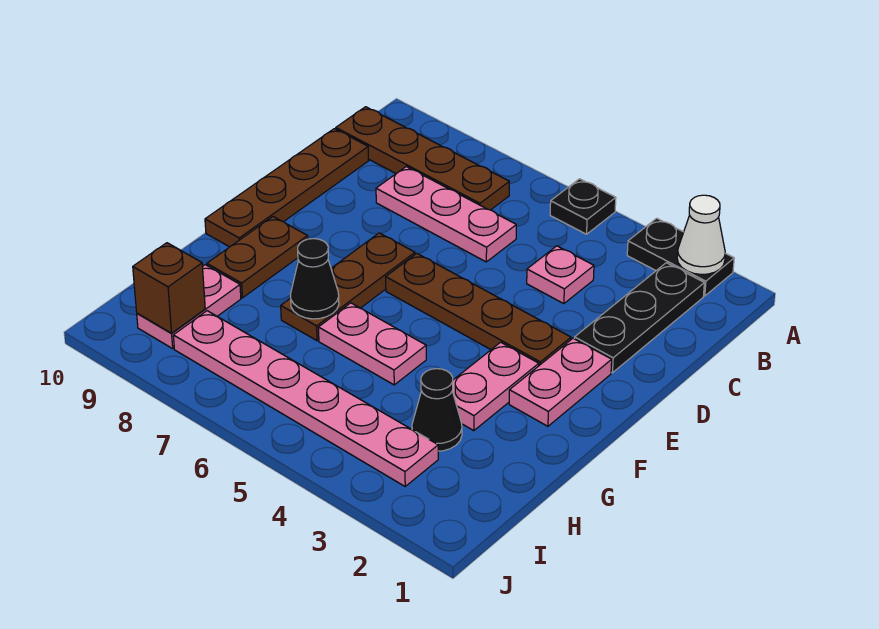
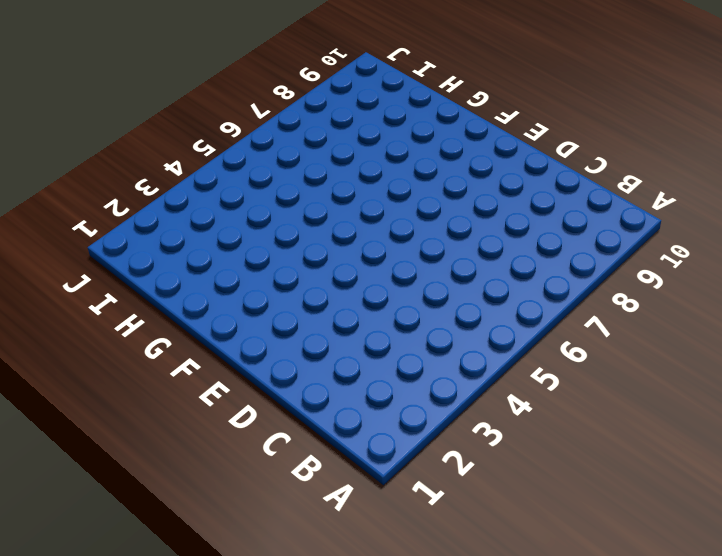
none -> black plate A2:A3 level 1
none -> black plate A5 level 1
none -> black plate B2:D2 level 1

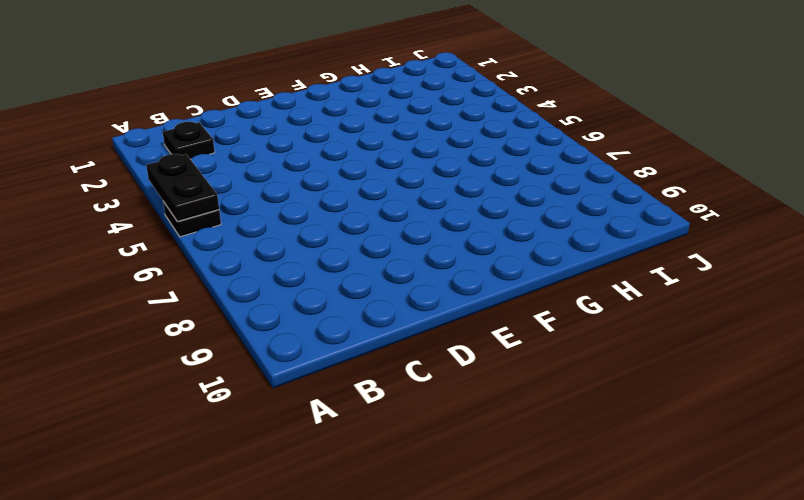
black plate A4:A5 level 2 -> black plate A2:A3 level 1
black plate B2 level 1 -> black plate B2:D2 level 1
none -> brown plate B7:B10 level 1
none -> pink plate C4 level 1
none -> pink plate C6:C8 level 1

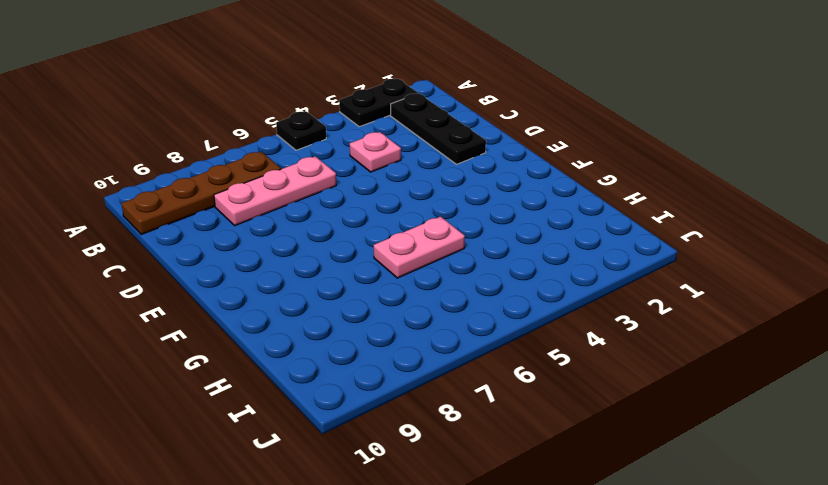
none -> brown plate C10:F10 level 1
none -> pink plate E2:F2 level 1
none -> brown plate E3:E6 level 1

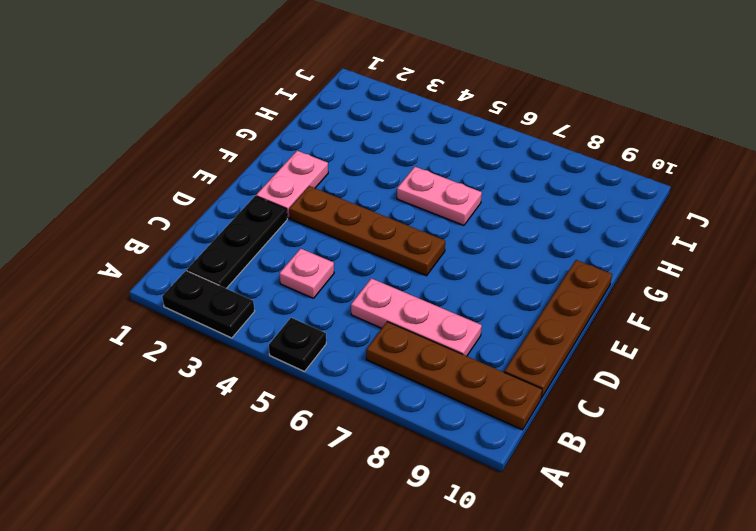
none -> brown plate E7:G7 level 1
none -> pink plate F3:G3 level 1
none -> brown plate F9:G9 level 1

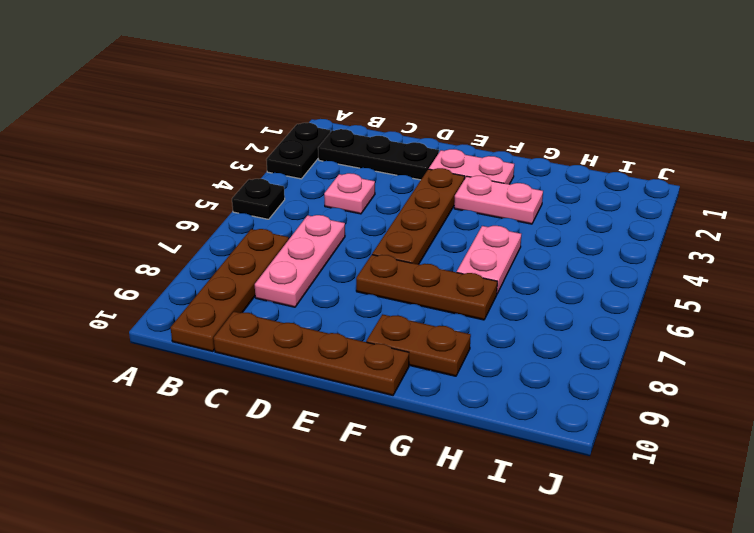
none -> black cone H3 level 1
none -> pink plate H9:I9 level 1
none -> pink plate I3:I8 level 1

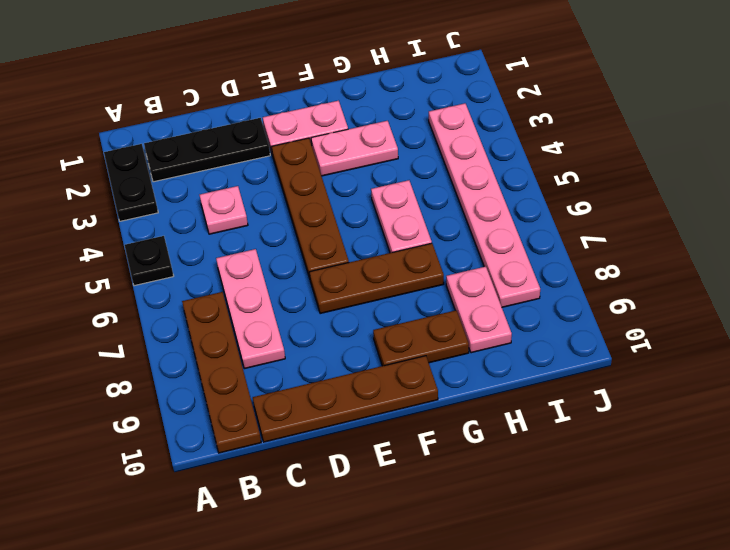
pink plate H8:H9 level 1 -> pink plate H9:I9 level 1
none -> black cone H3 level 1
none -> white cone A2 level 2
none -> black cone G7 level 2

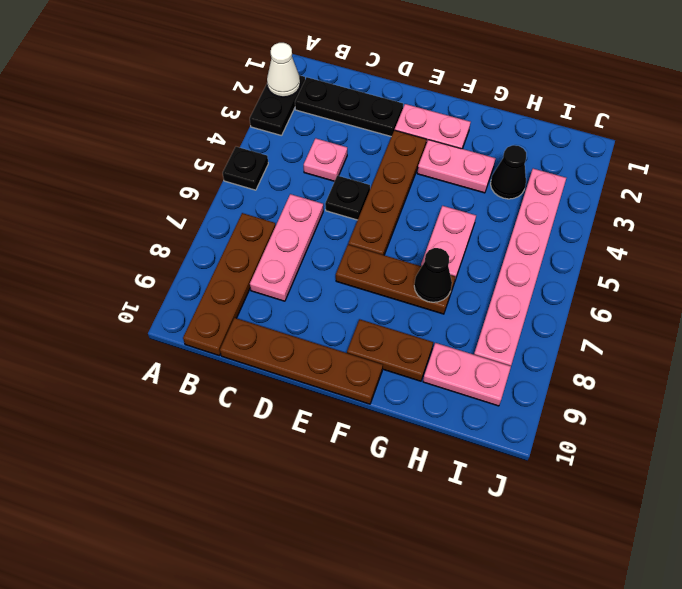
black plate D5 level 1 -> none
none -> brown brick I9 level 2

